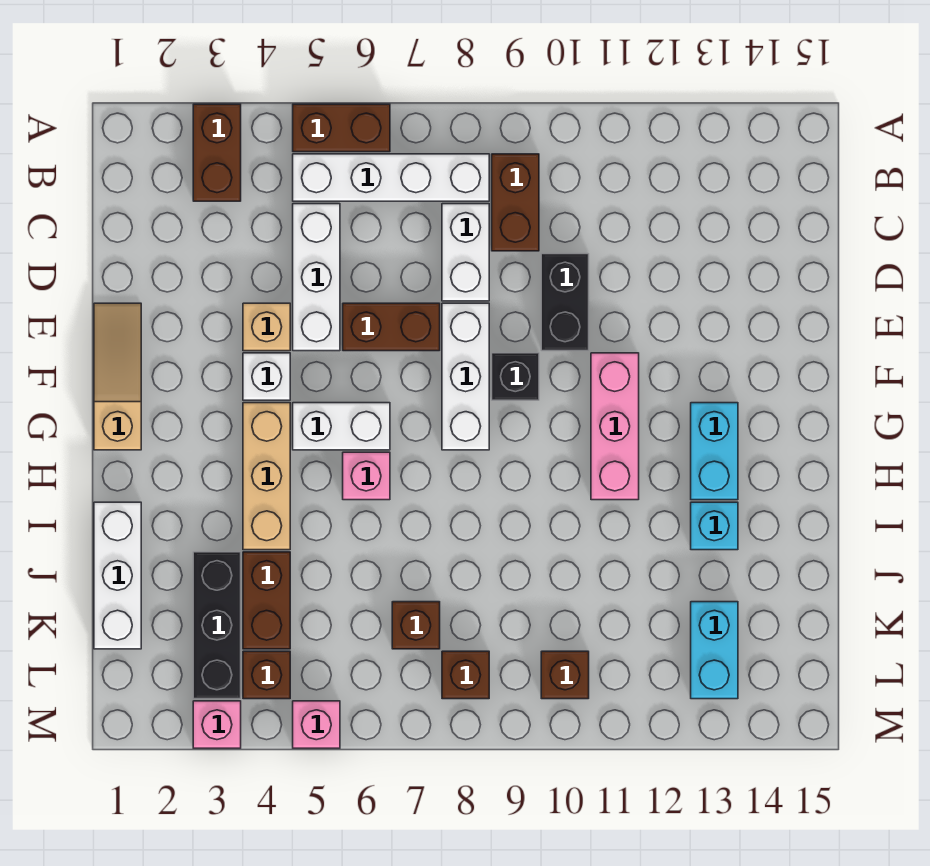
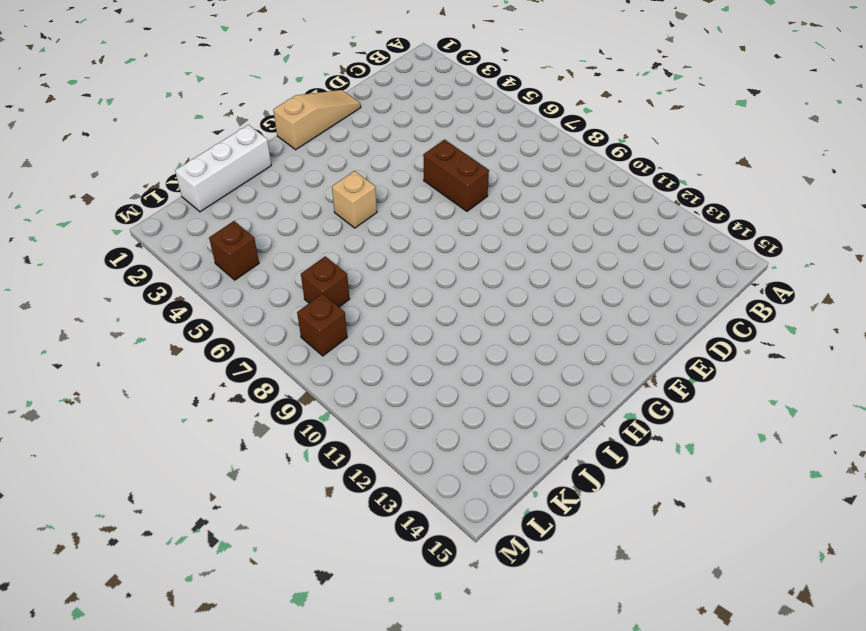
tan brick H5 level 1 -> tan brick E4 level 1
none -> brown brick A3:B3 level 1
none -> brown brick A5:A6 level 1
none -> white brick B5:B8 level 1

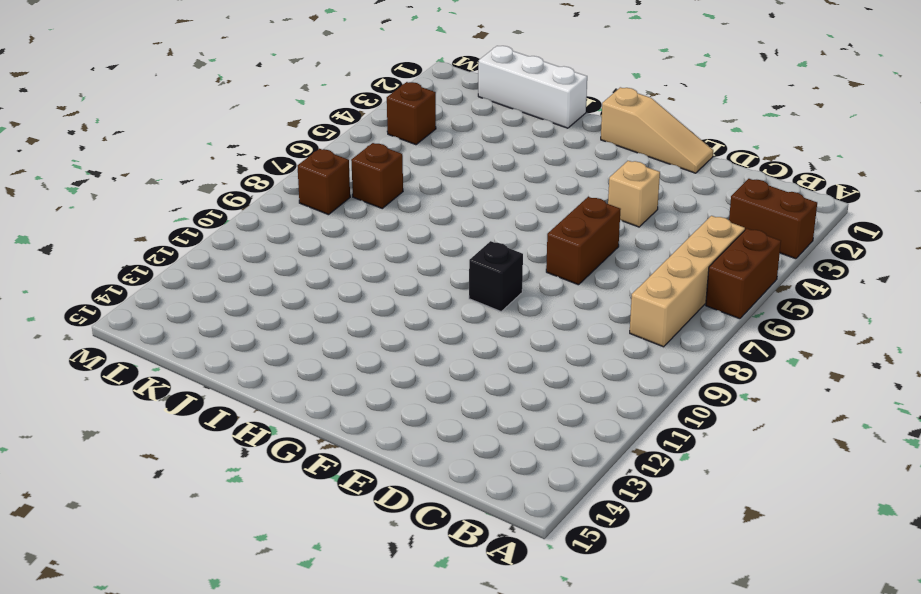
tan brick B5:B8 level 1 -> white brick B5:B8 level 1
none -> brown brick B9:C9 level 1
none -> white brick C5:E5 level 1
none -> white brick C8:D8 level 1

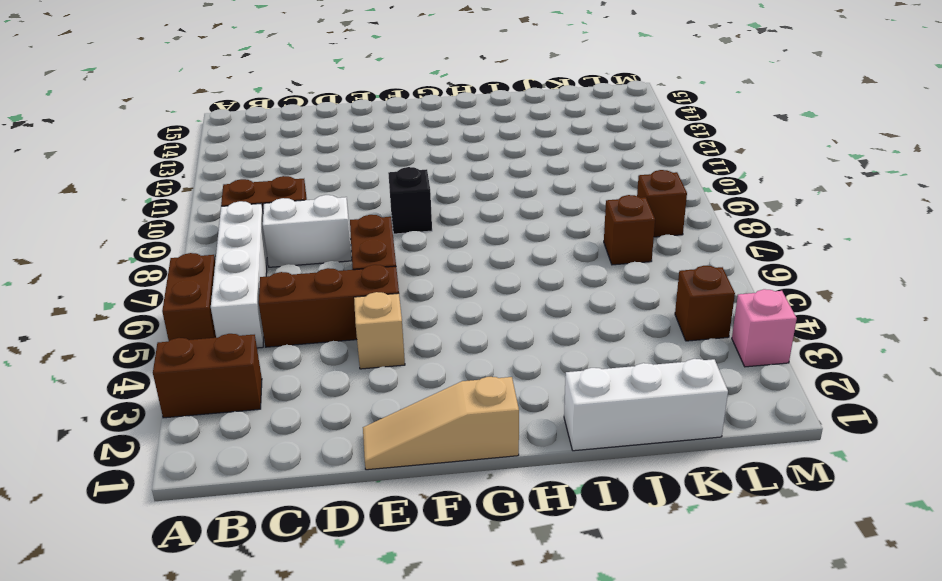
brown brick C5:E5 level 1 -> white brick C5:E5 level 1
none -> black brick D10:E10 level 1
none -> white brick E8:G8 level 1
none -> white brick F4 level 1

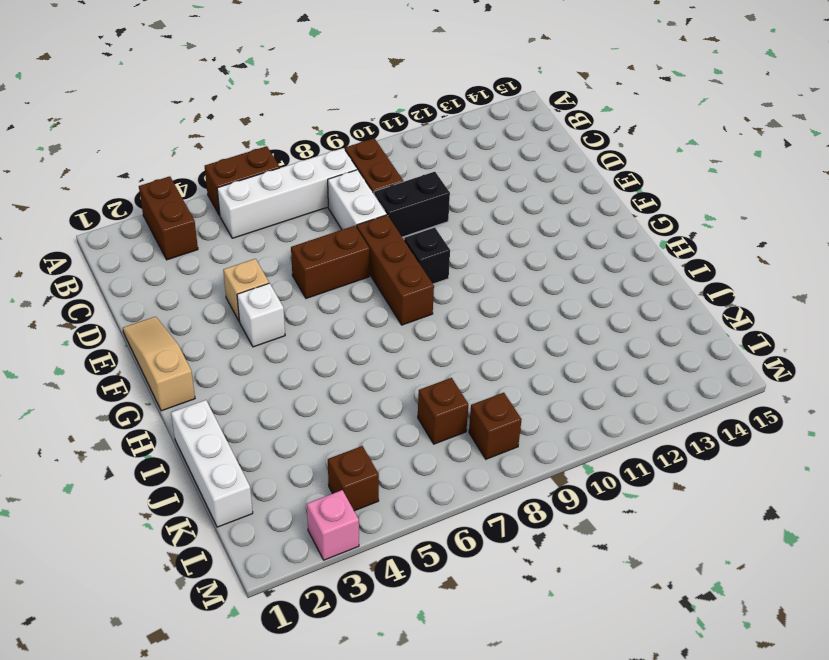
black brick D9:D10 level 1 -> black brick D10:E10 level 1
brown brick E8:G8 level 1 -> white brick E8:G8 level 1
none -> white brick C5:E5 level 1
none -> pink brick F11:H11 level 1
none -> tan brick G4:I4 level 1

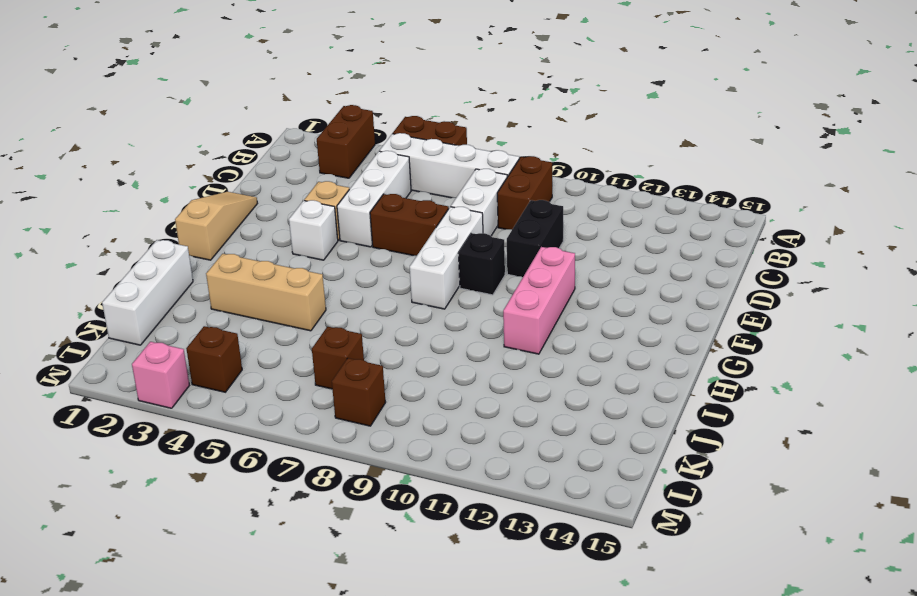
tan brick I3:I5 level 1 -> tan brick G4:I4 level 1
none -> white brick G5:G6 level 1
none -> cyan brick G13:H13 level 1
none -> pink brick H6 level 1

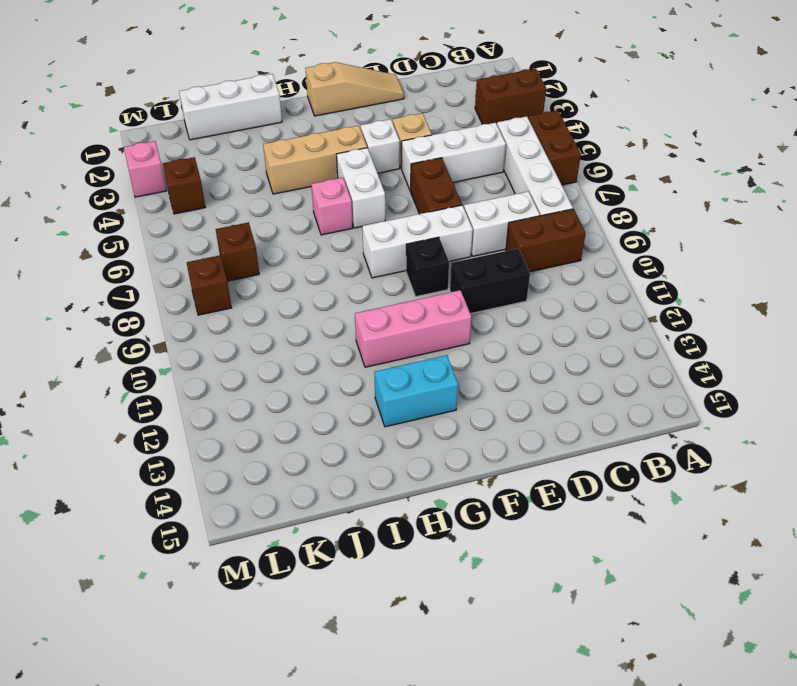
none -> cyan brick I13 level 1
none -> black brick J3:L3 level 1
none -> brown brick J4:K4 level 1

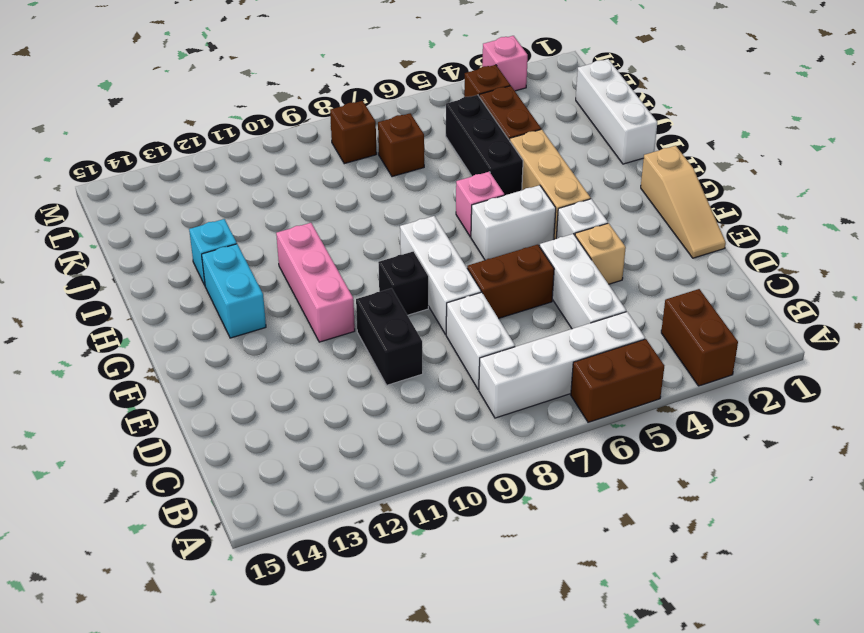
black brick I5:K5 level 1 -> black brick J3:L3 level 1
none -> brown brick B9:C9 level 1
none -> cyan brick K13:L13 level 1
none -> brown brick L10 level 1

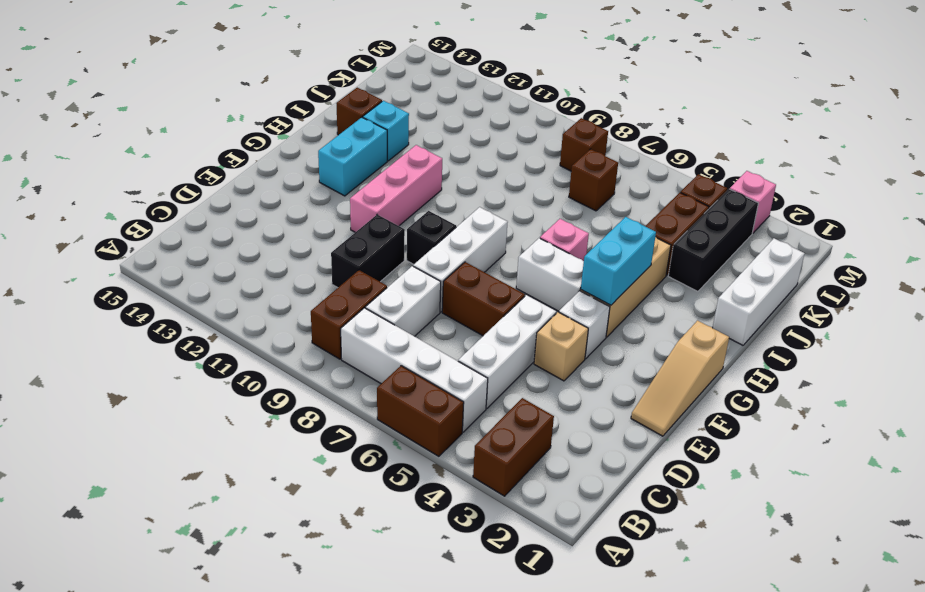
cyan brick G4:H4 level 2 -> cyan brick K13:L13 level 1
brown brick I14 level 1 -> brown brick L10 level 1
none -> pink brick M5 level 1

